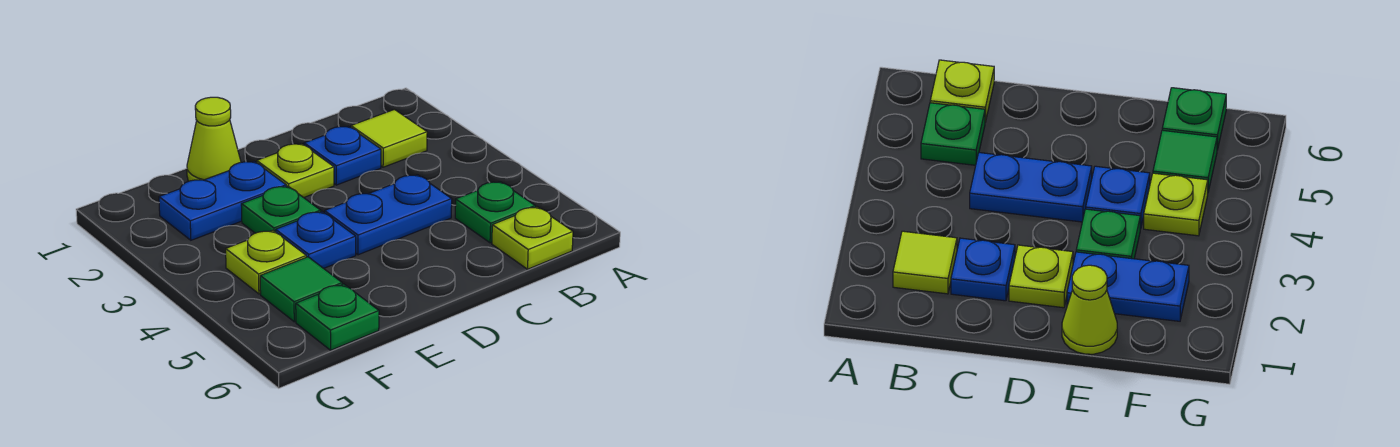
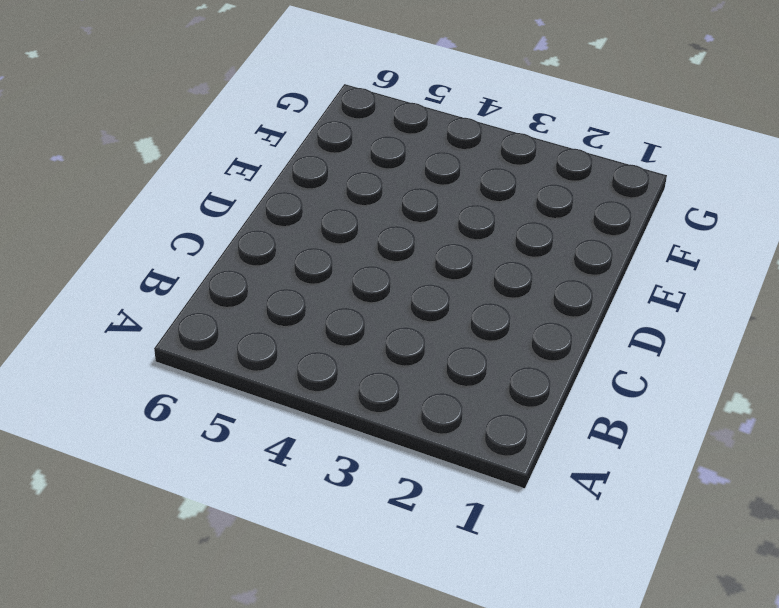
none -> lime tile B2 level 1
none -> green plate B5 level 1
none -> lime plate B6 level 1

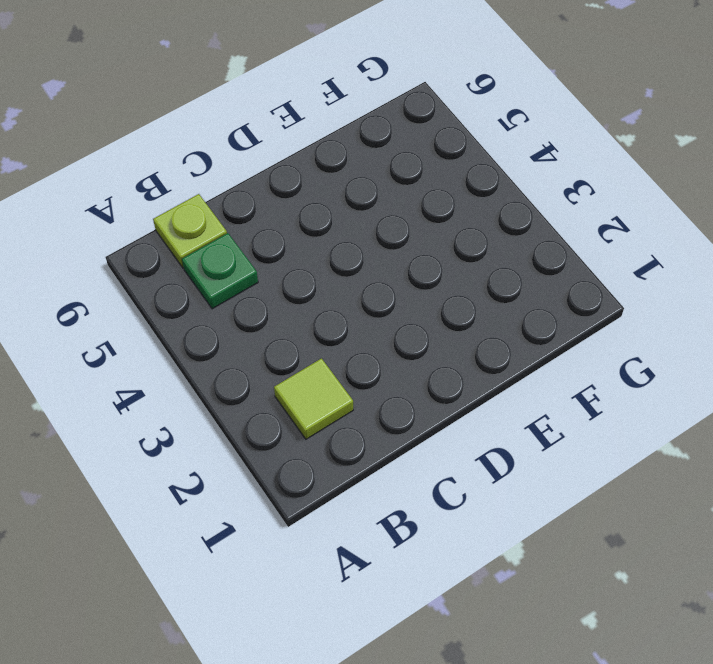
none -> blue plate C2 level 1
none -> blue plate C4:D4 level 1
none -> lime plate D2 level 1

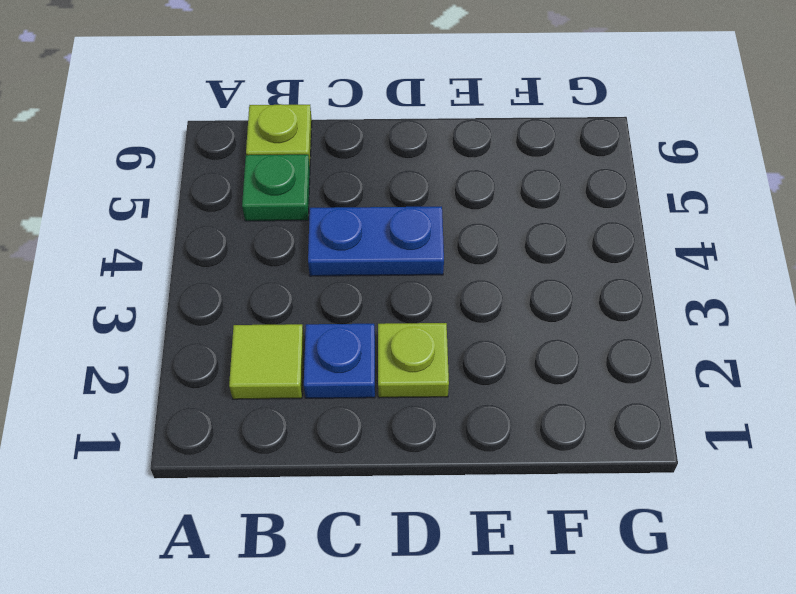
none -> lime cone E1 level 1
none -> blue plate E2:F2 level 1
none -> green plate E3 level 1

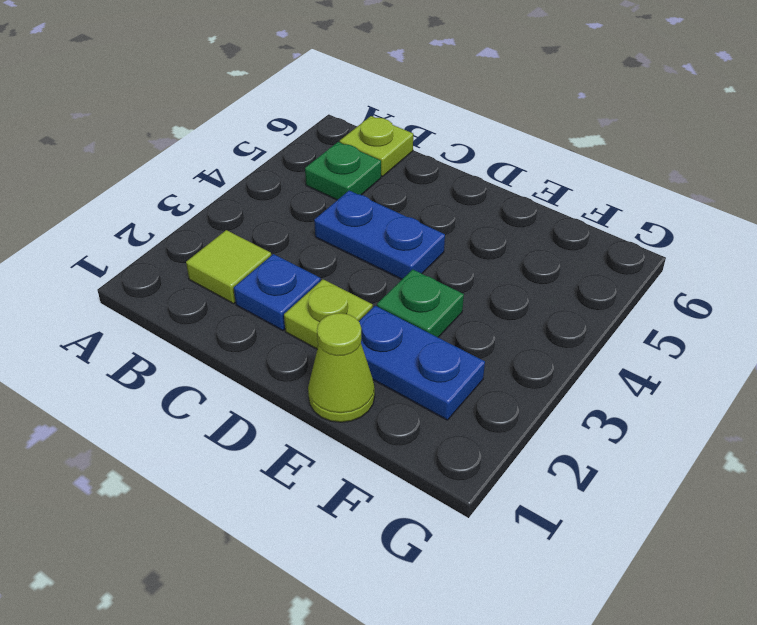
none -> blue plate E4 level 1
none -> lime plate F4 level 1
none -> green tile F5 level 1

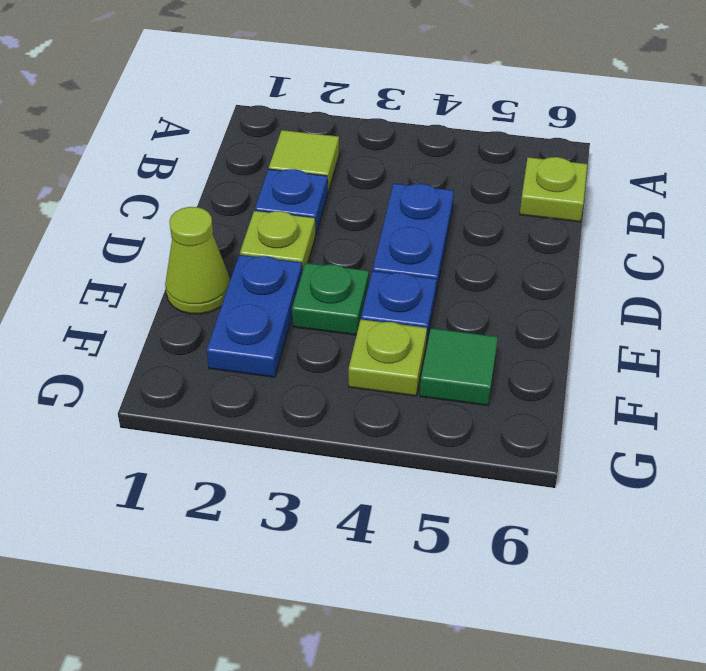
none -> green plate B5 level 1
none -> green plate F6 level 1

